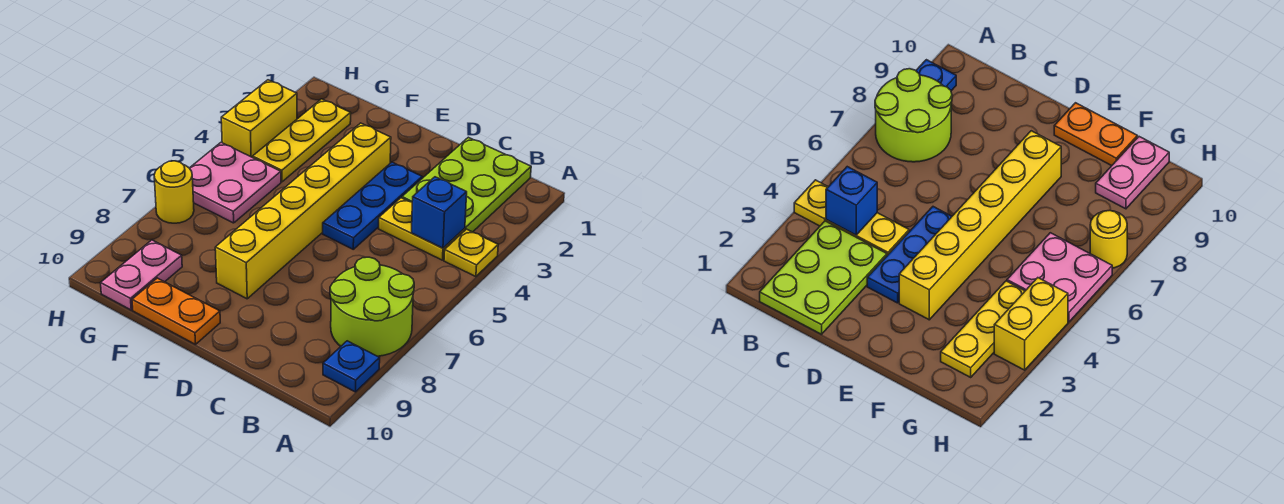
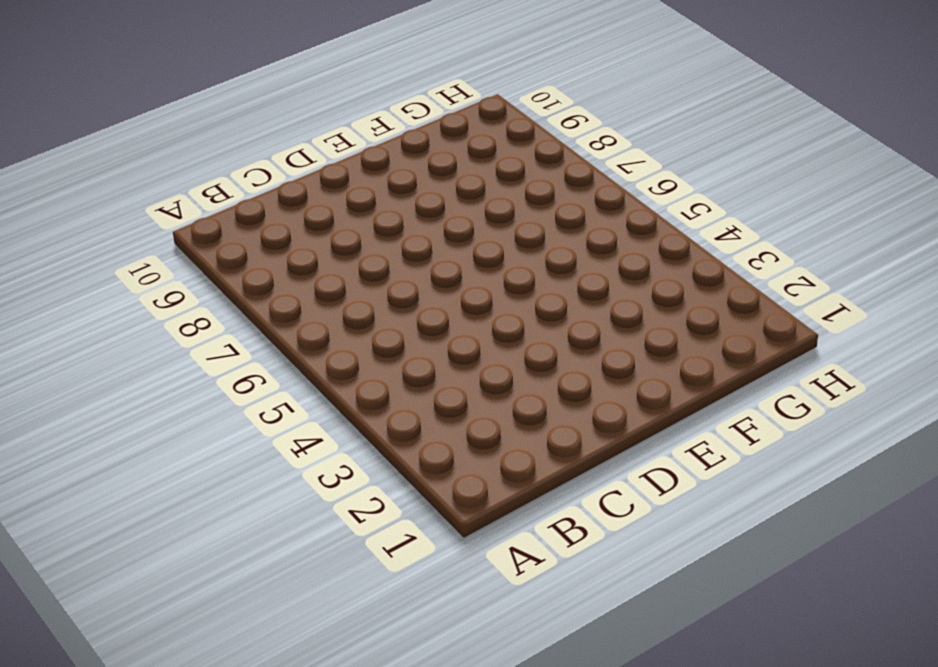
none -> yellow plate A4 level 1
none -> lime round brick A7:B8 level 1
none -> blue plate A9 level 1

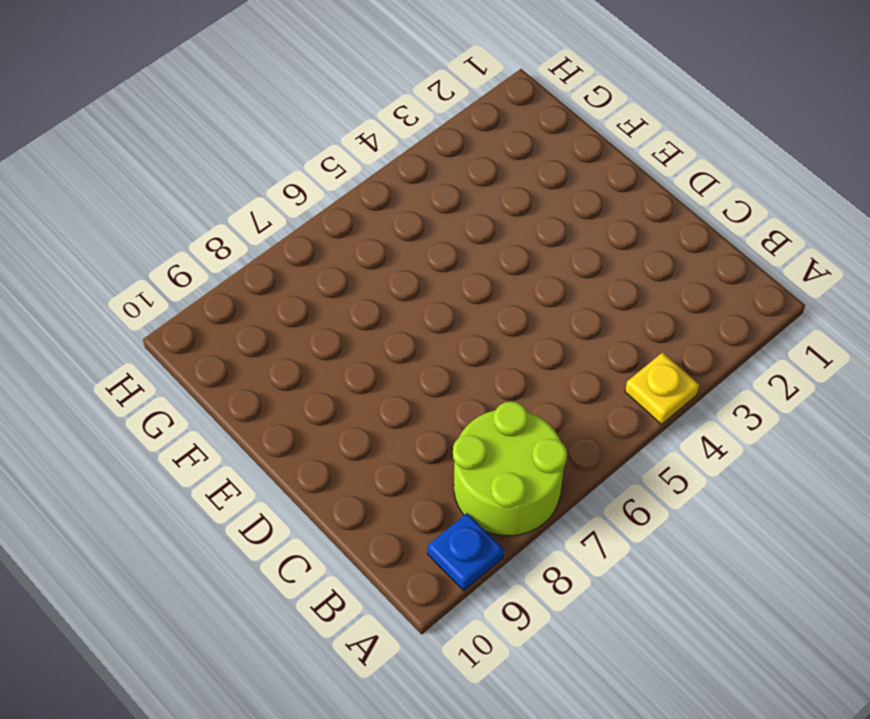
none -> lime plate B1:C3 level 1
none -> yellow plate B4:C4 level 1
none -> blue plate D3:D5 level 1

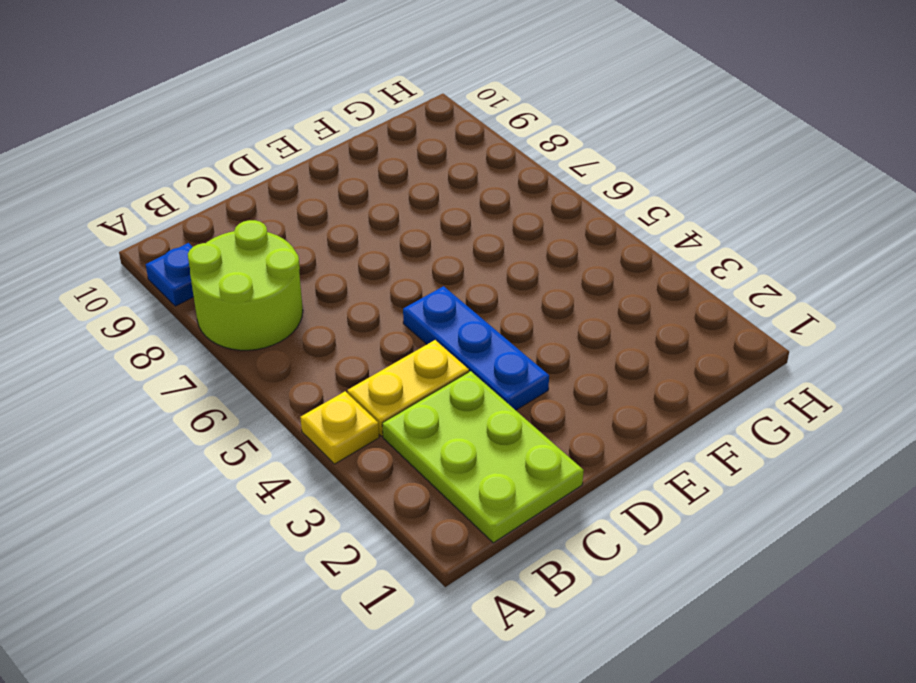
none -> yellow brick E3:E8 level 1
none -> orange plate E10:F10 level 1
none -> yellow plate G2:G4 level 1

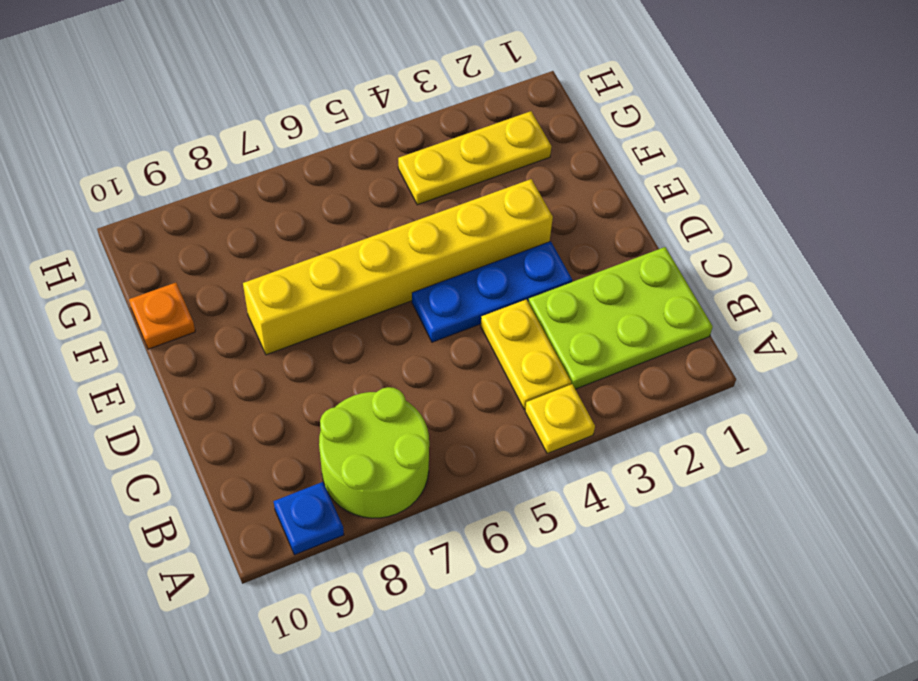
orange plate F10 level 1 -> orange plate E10:F10 level 1
none -> pink plate G5:H6 level 1
none -> pink plate G9:G10 level 1
none -> yellow brick H3:H4 level 1

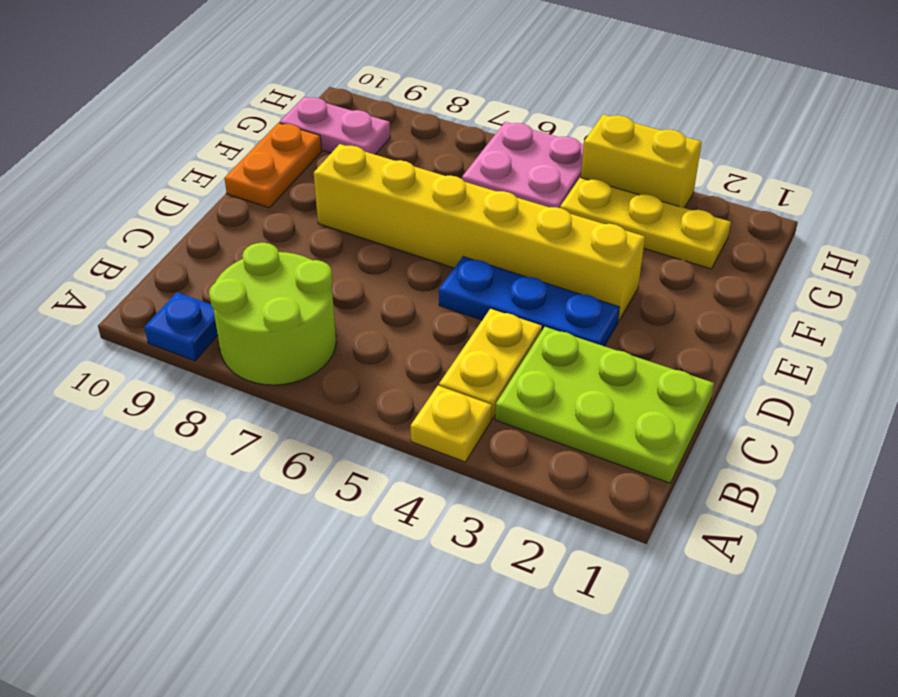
none -> yellow round brick H7 level 1
none -> blue brick B4 level 2

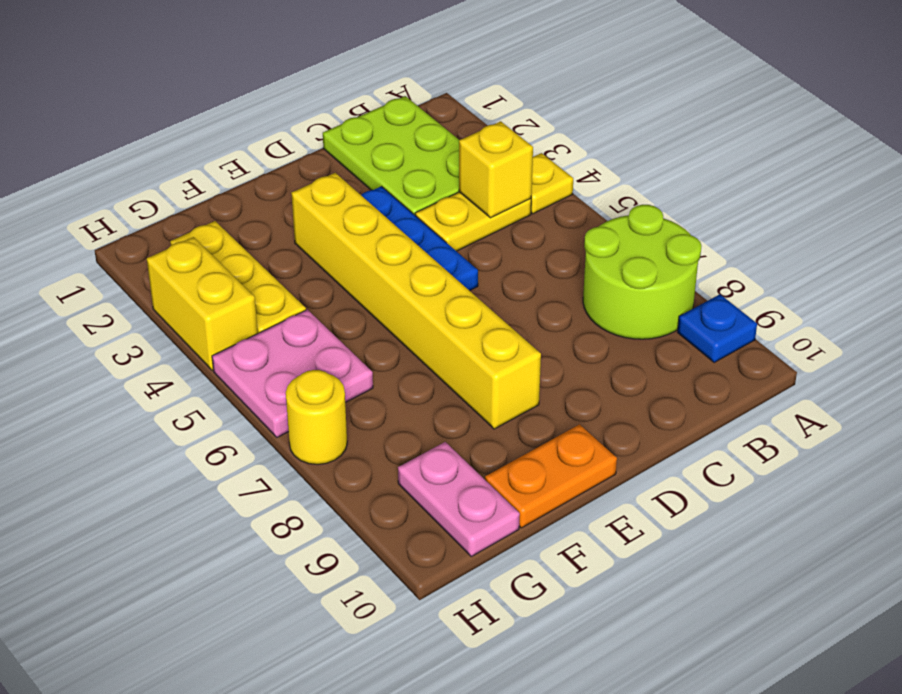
yellow brick B4 level 2 -> blue brick B4 level 2

